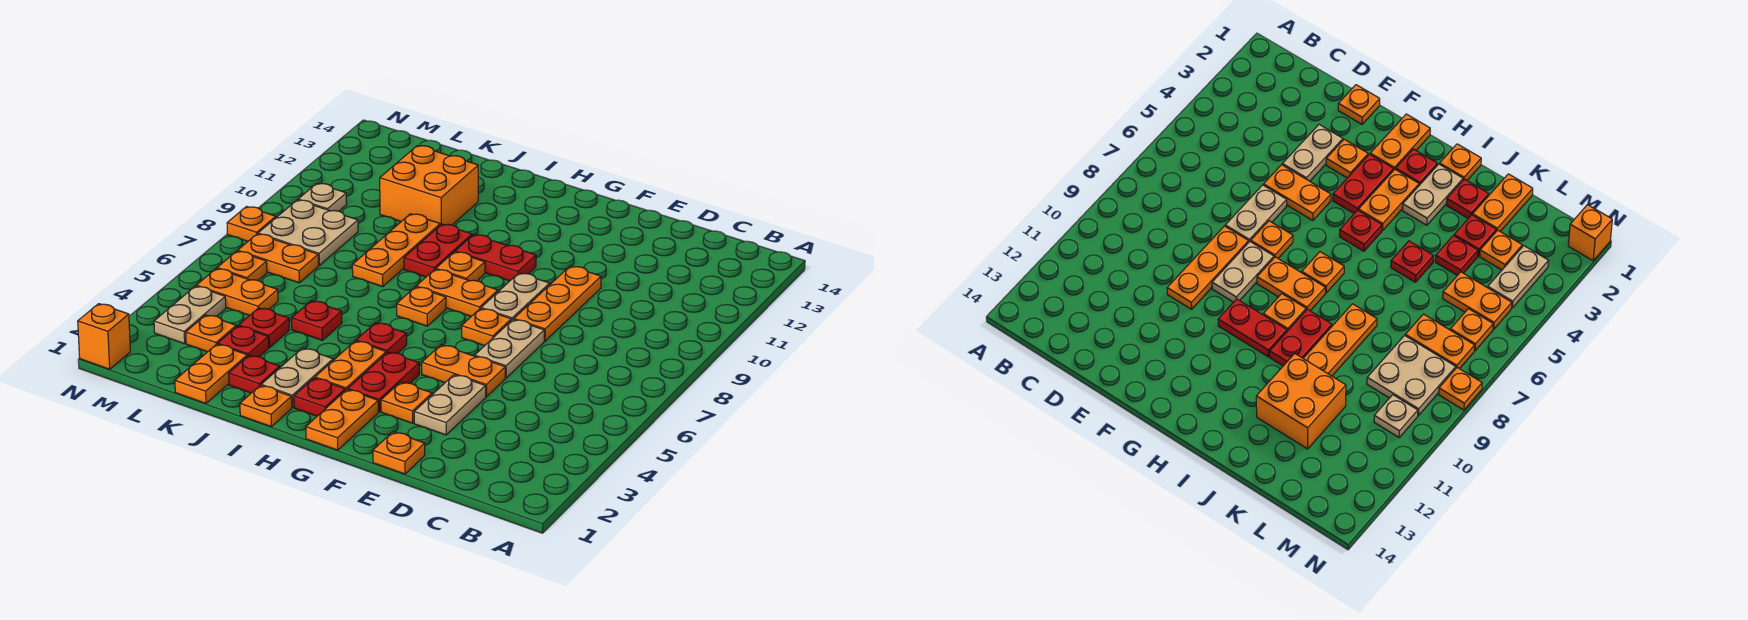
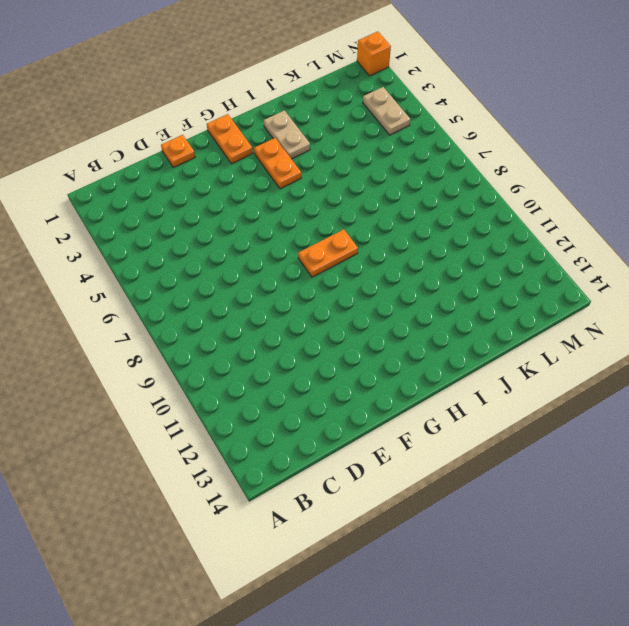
none -> tan plate E3:E4 level 1
none -> orange plate E5:F5 level 1
none -> tan plate E6:E7 level 1
none -> orange plate E8:E10 level 1

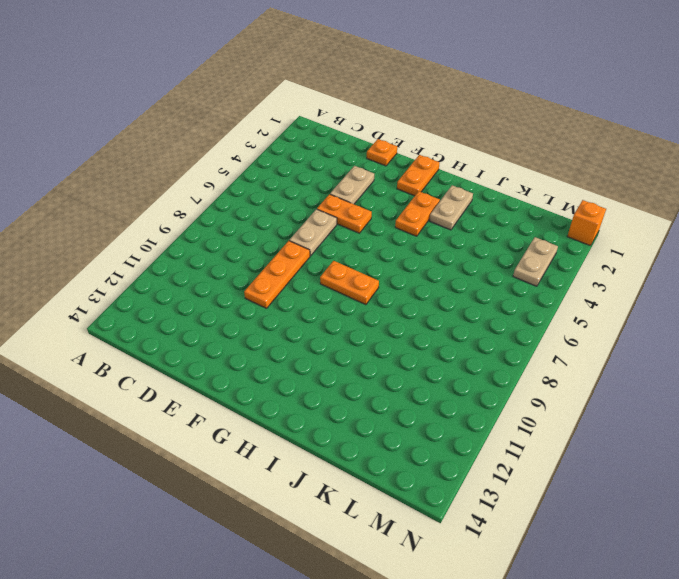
none -> orange plate F3 level 1
none -> orange plate F7 level 1
none -> tan plate F8:F9 level 1
none -> red plate G3:G4 level 1

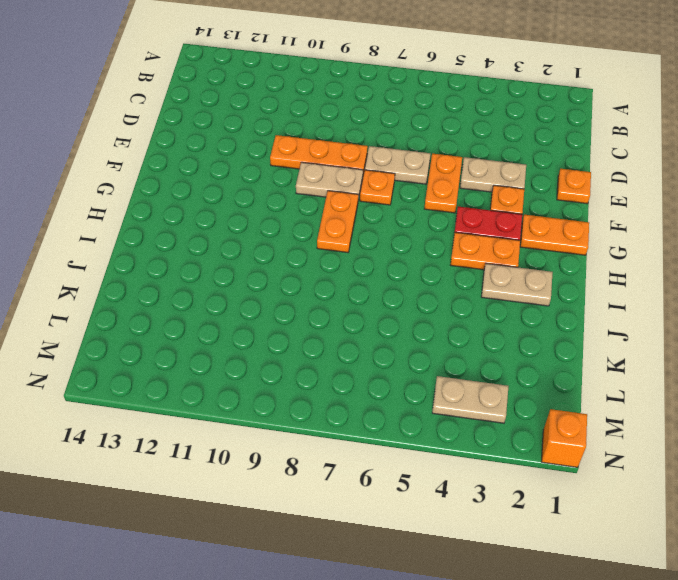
none -> red plate G10:H10 level 1
none -> red plate H2 level 1
none -> red plate H5 level 1
none -> orange plate H7 level 1

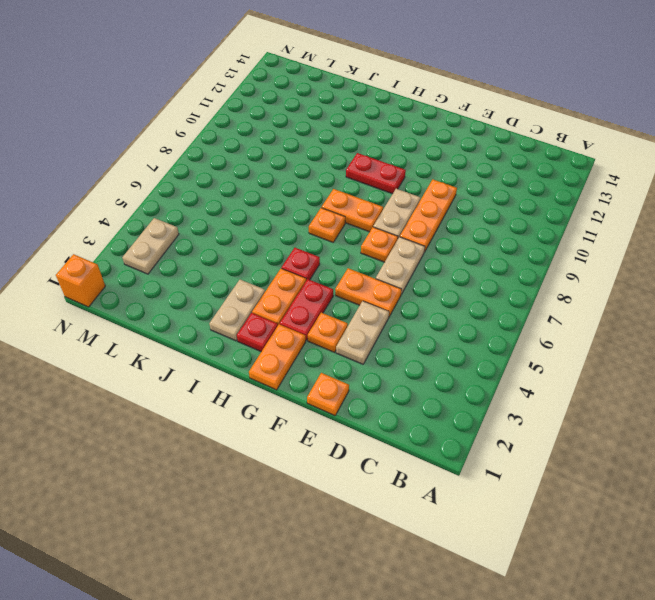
none -> orange plate H9 level 1
none -> orange plate I1 level 1
none -> red plate I9:I10 level 1
none -> red plate J2 level 1

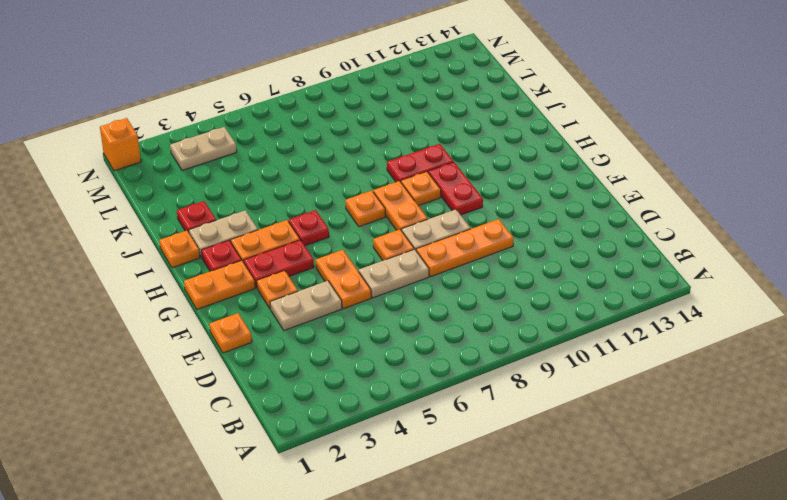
none -> red plate J5 level 1
none -> orange plate J8:J10 level 1
none -> orange brick J11:K12 level 1
none -> orange plate K1:K2 level 1

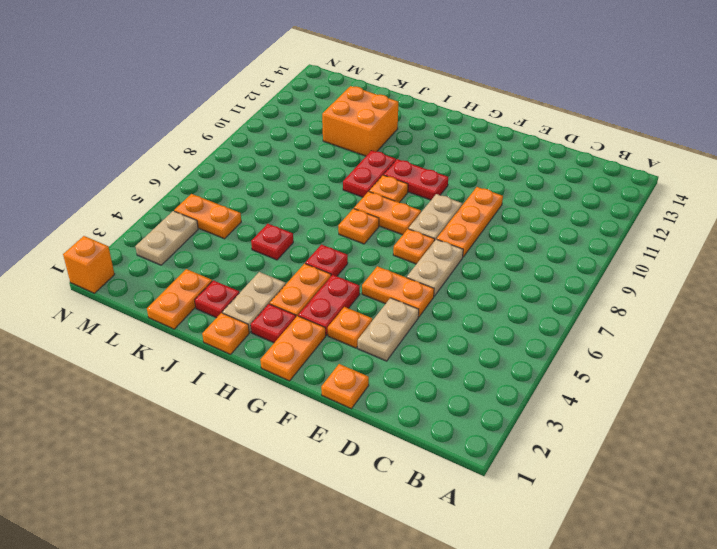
none -> orange plate J8:J10 level 1
none -> red plate K3 level 1
none -> red plate K4 level 1
none -> orange plate L3 level 1

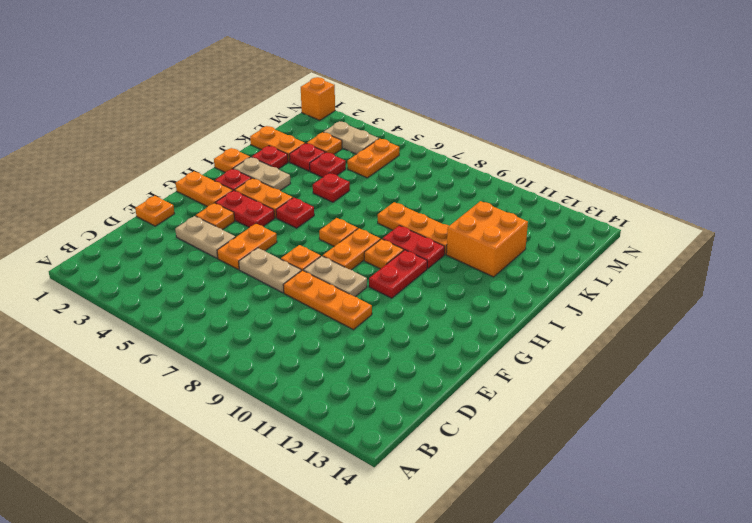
none -> orange plate L7:M7 level 1
none -> tan plate L8:M9 level 1
none -> orange plate M6 level 1
none -> tan plate M10 level 1

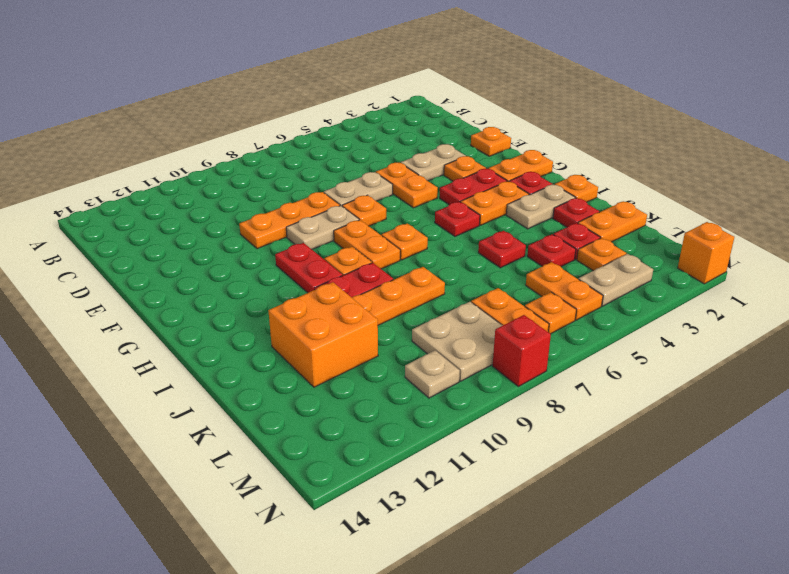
red brick N8 level 1 -> orange plate N8 level 1

